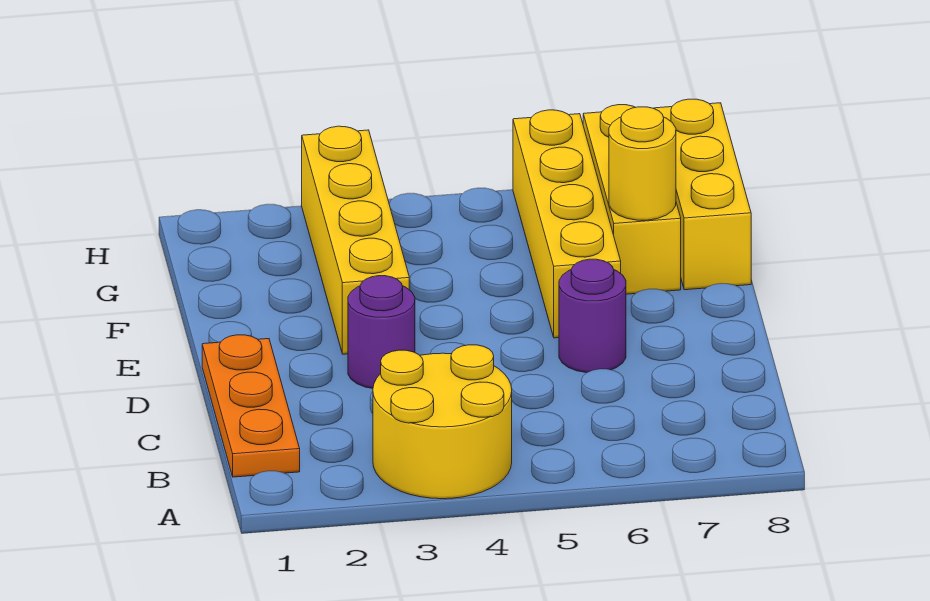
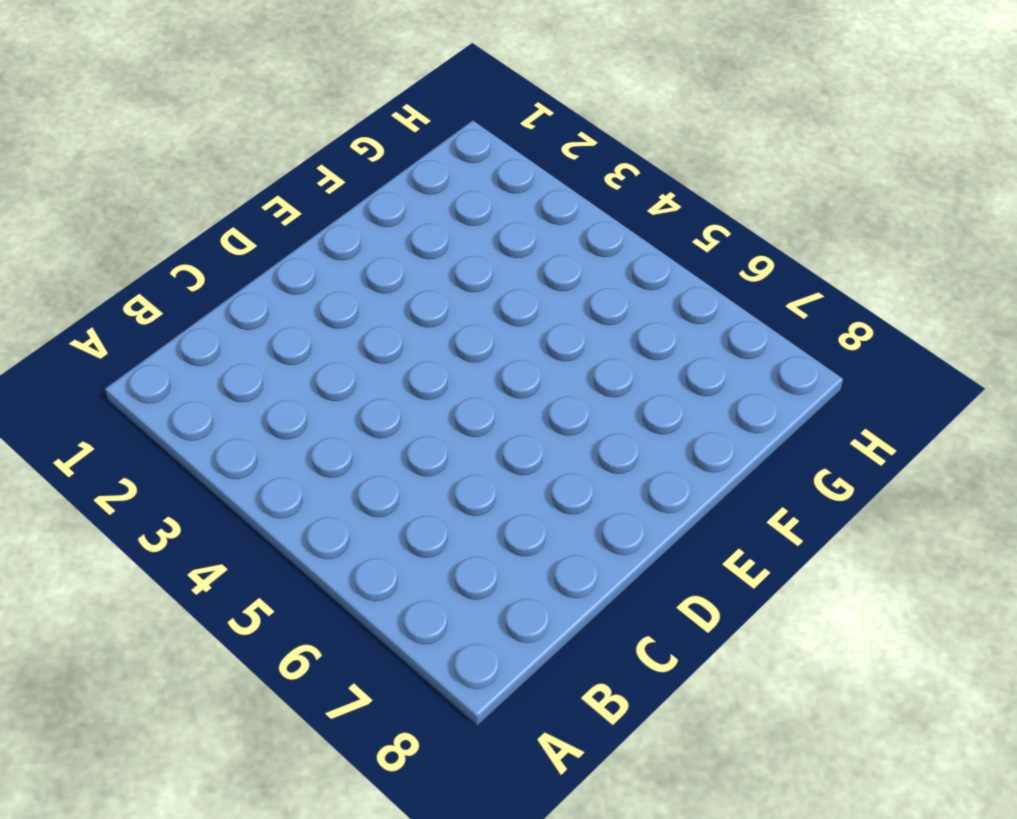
none -> yellow round brick A3:B4 level 1
none -> orange plate B1:D1 level 1

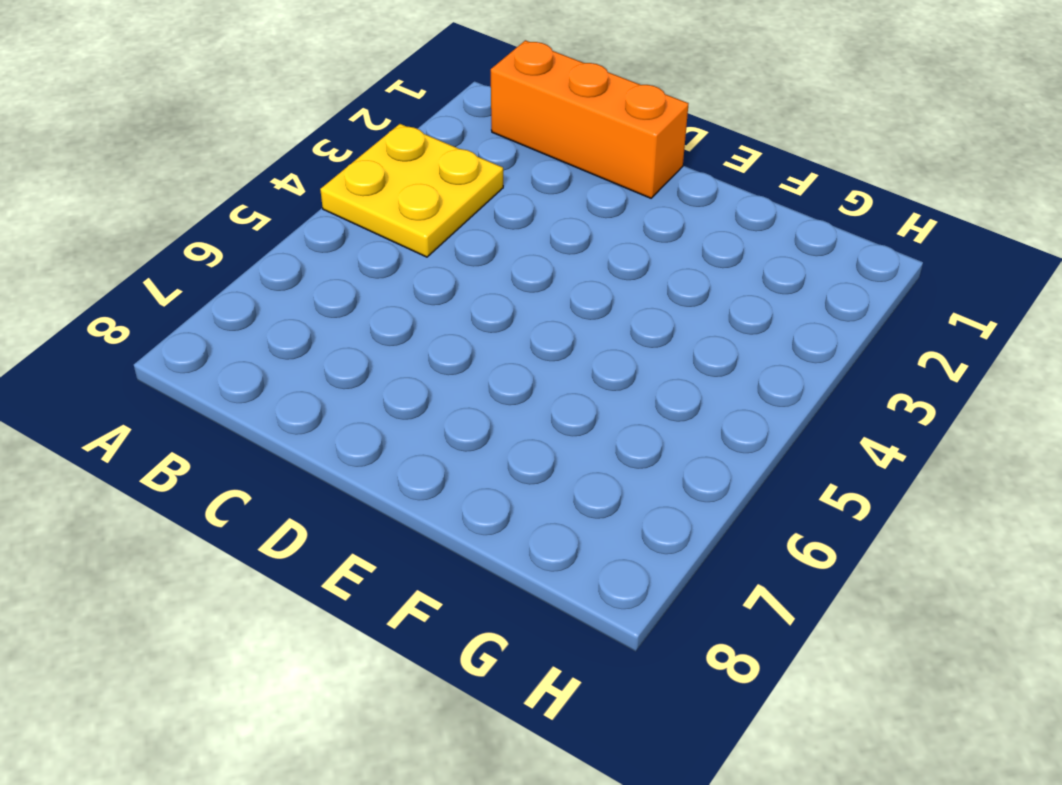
yellow plate A3:B4 level 1 -> yellow round brick A3:B4 level 1
orange brick B1:D1 level 1 -> orange plate B1:D1 level 1
none -> purple round brick D3 level 1
none -> purple round brick D6 level 1

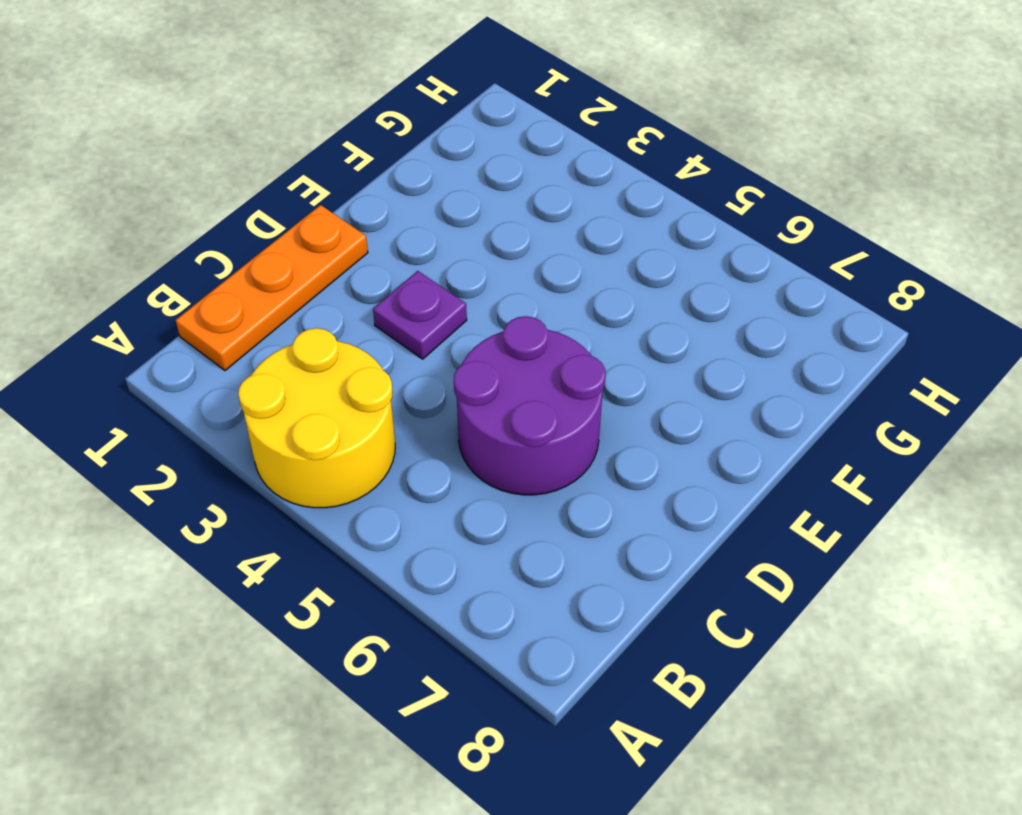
purple round brick C5:D6 level 1 -> purple round brick D6 level 1
purple plate D3 level 1 -> purple round brick D3 level 1
none -> yellow brick E3:H3 level 1
none -> yellow brick E6:H6 level 1

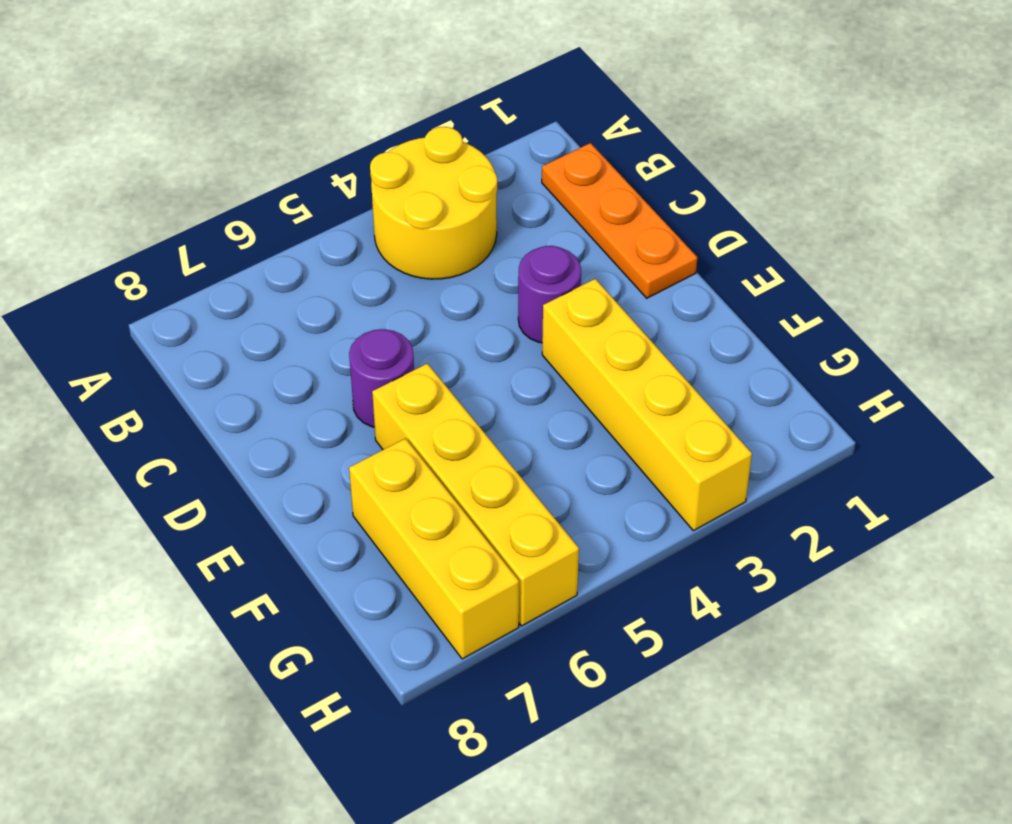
none -> yellow brick F8:H8 level 1
none -> yellow round brick F7 level 2

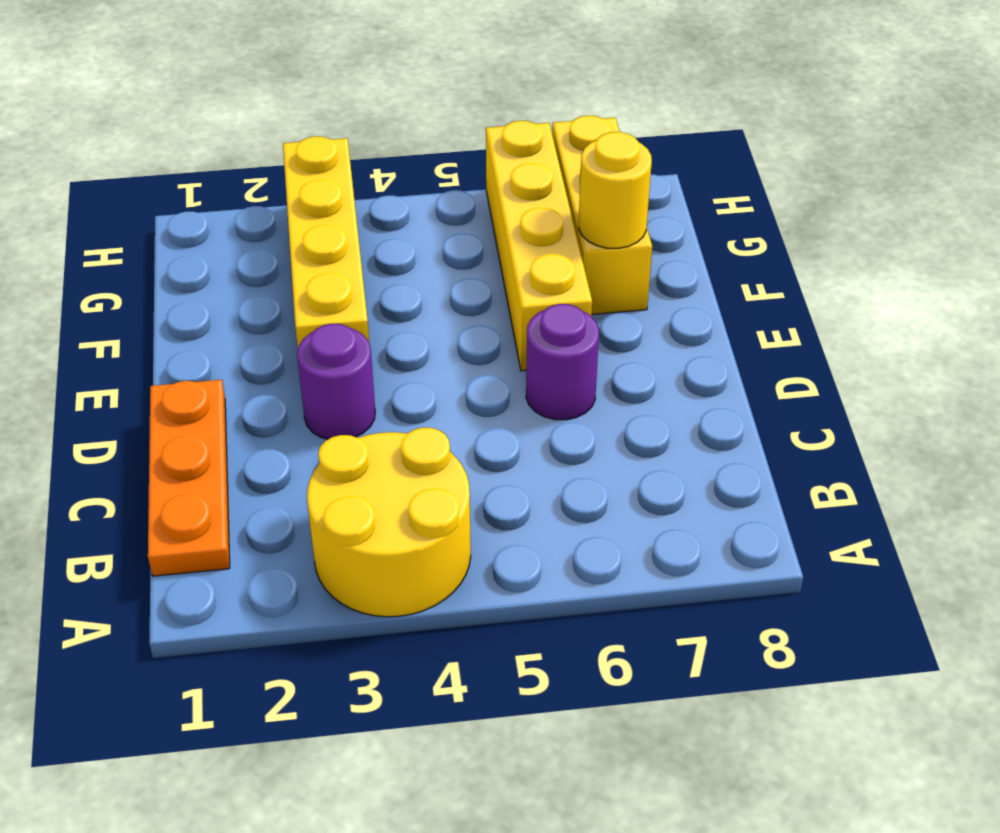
none -> yellow brick F8:H8 level 1

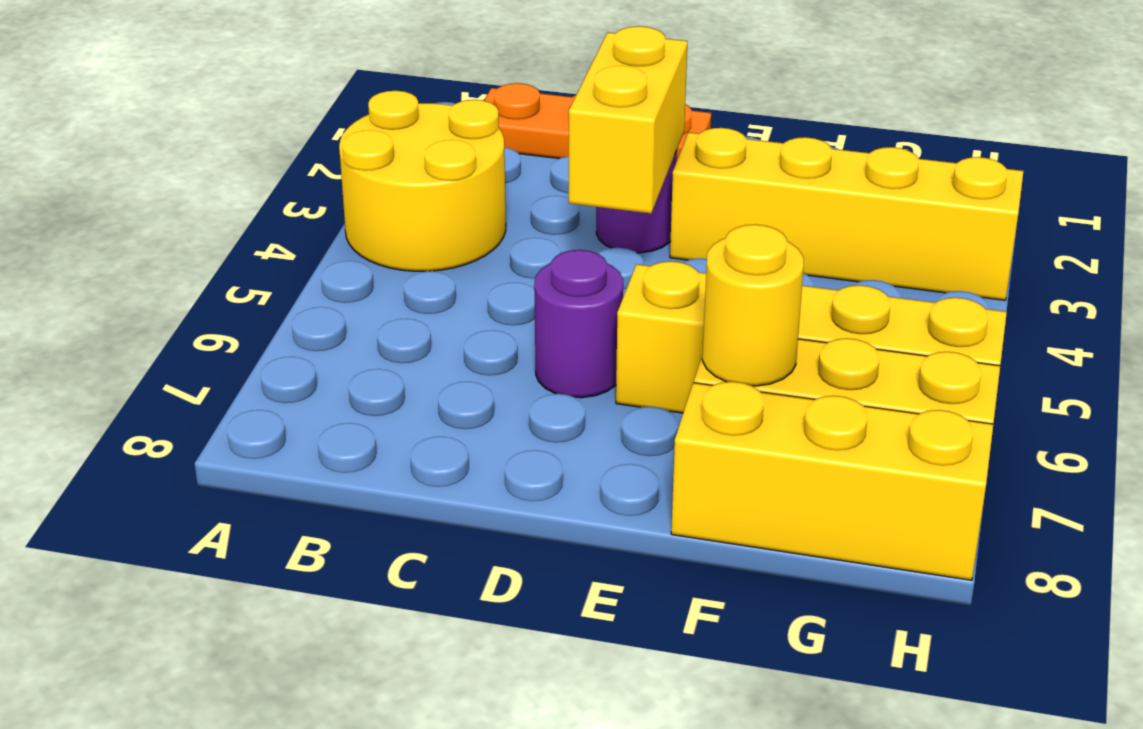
yellow brick D3:D4 level 2 -> none

